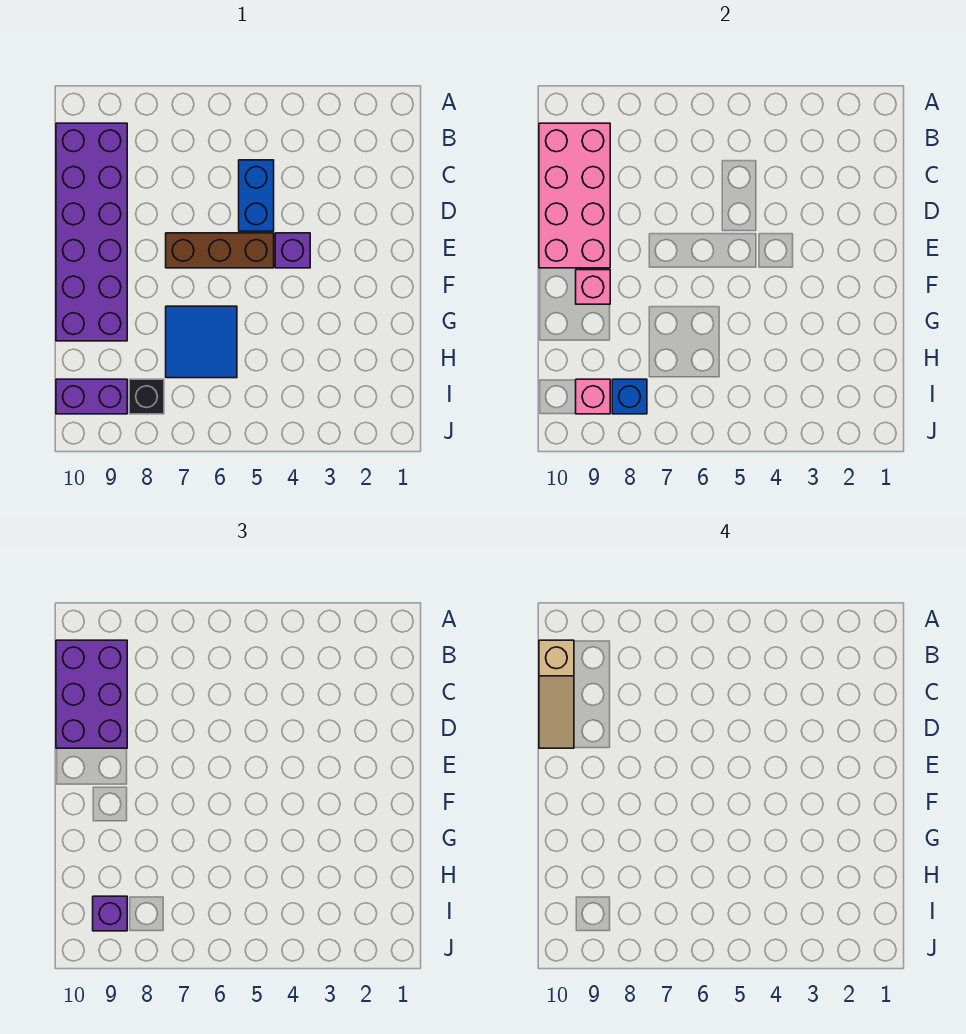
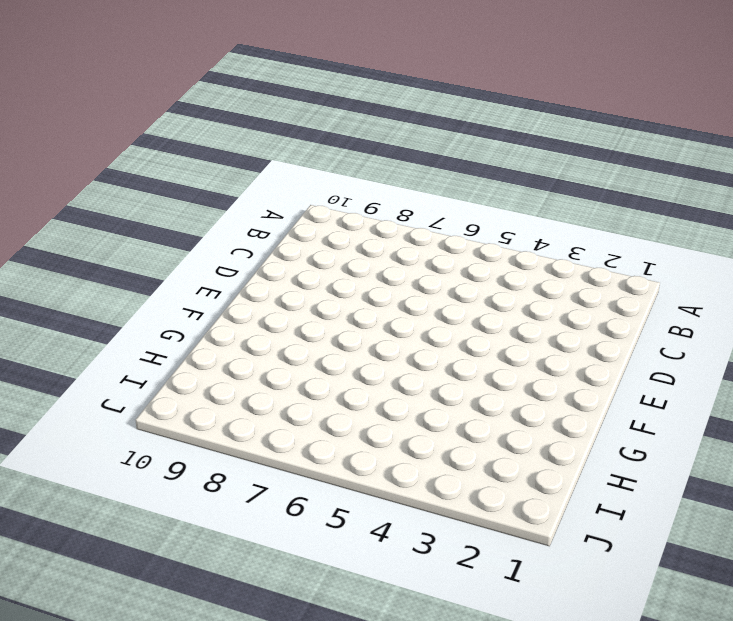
none -> purple brick B9:G10 level 1
none -> blue brick C5:D5 level 1
none -> purple brick E4 level 1

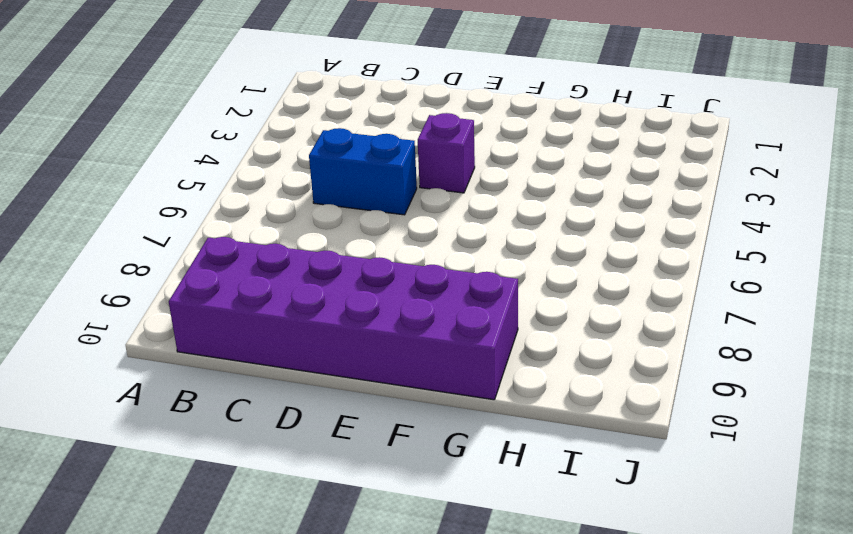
none -> brown brick E5:E7 level 1
none -> blue tile G6:H7 level 1
none -> black brick I8 level 1

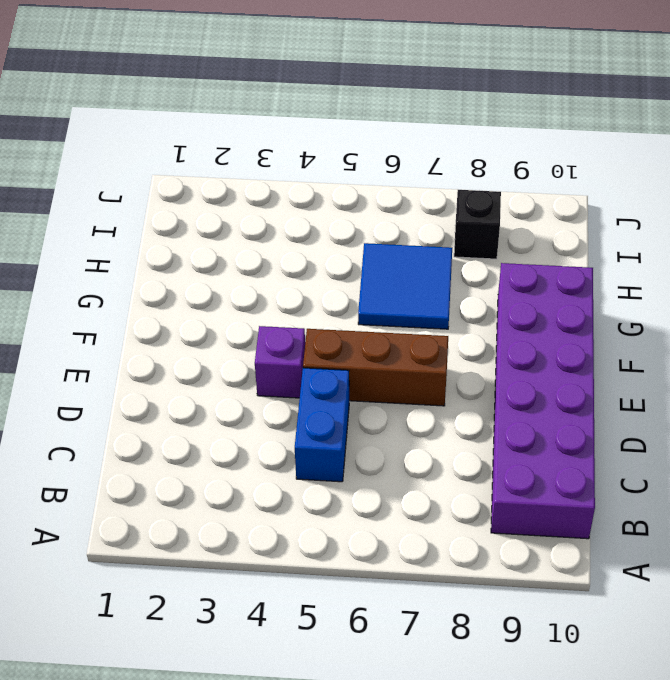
none -> purple brick I9:I10 level 1
none -> pink brick B9:E10 level 2
none -> pink brick F9 level 2

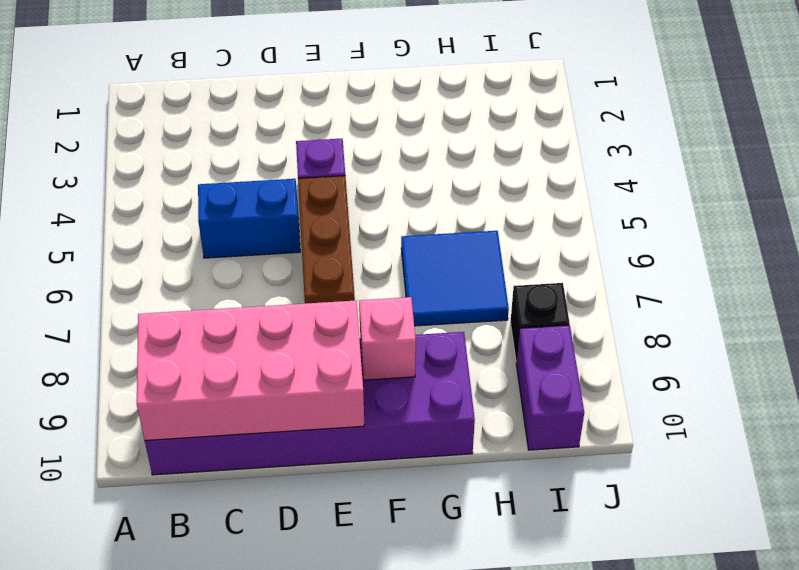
none -> blue brick I8 level 2
none -> pink brick I9 level 2
none -> purple brick B9:D10 level 3

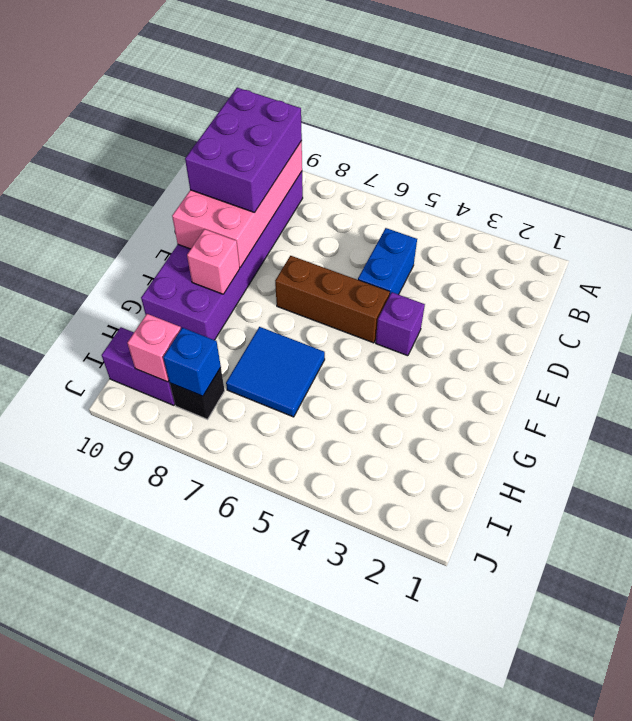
none -> purple brick I9 level 3
none -> tan slope B10:D10 level 4 top B

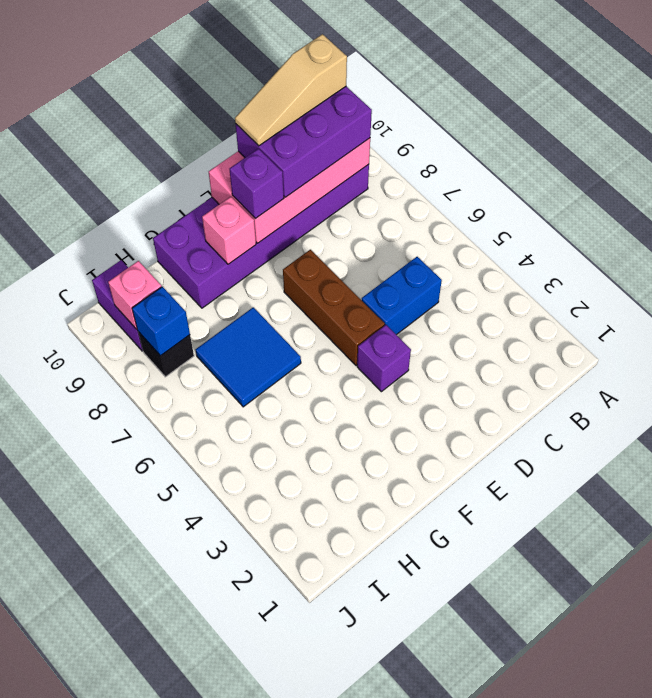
purple brick E9 level 3 -> purple brick I9 level 3

